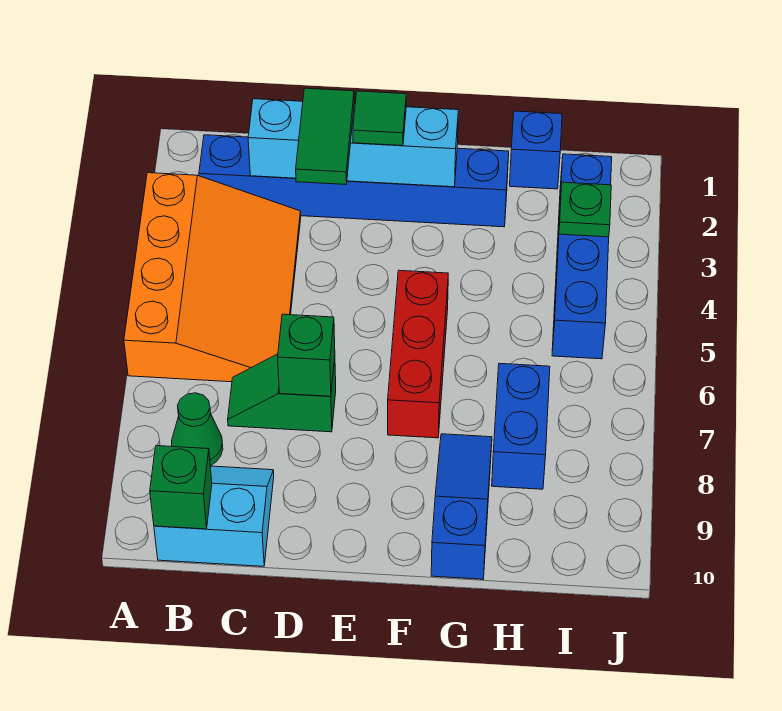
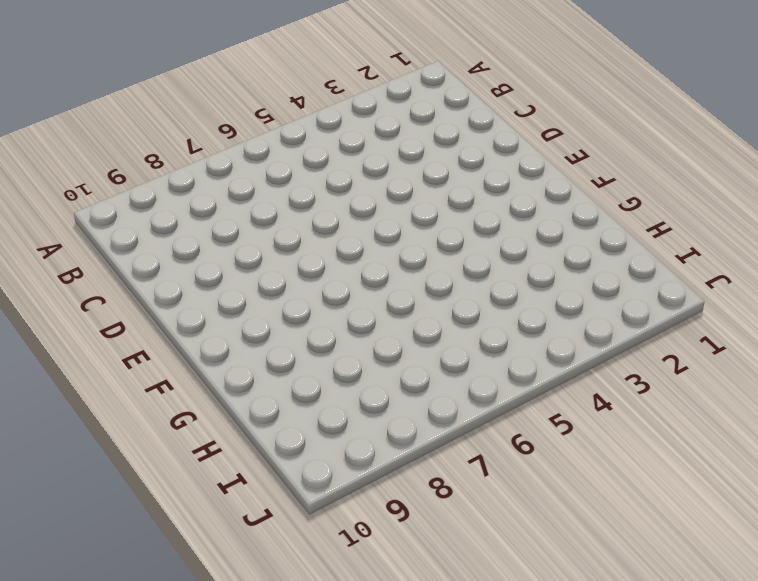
none -> orange slope A3:C6 level 1 top A
none -> blue brick B2:G2 level 1
none -> green cone B8 level 1

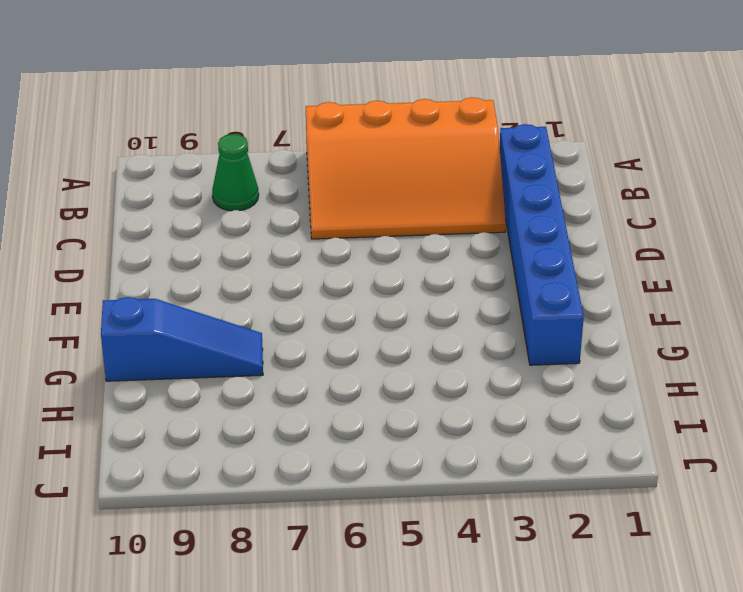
none -> cyan slope B9:C10 level 1 top 10
none -> green slope C7:D7 level 1 top D
none -> red brick F5:F7 level 1

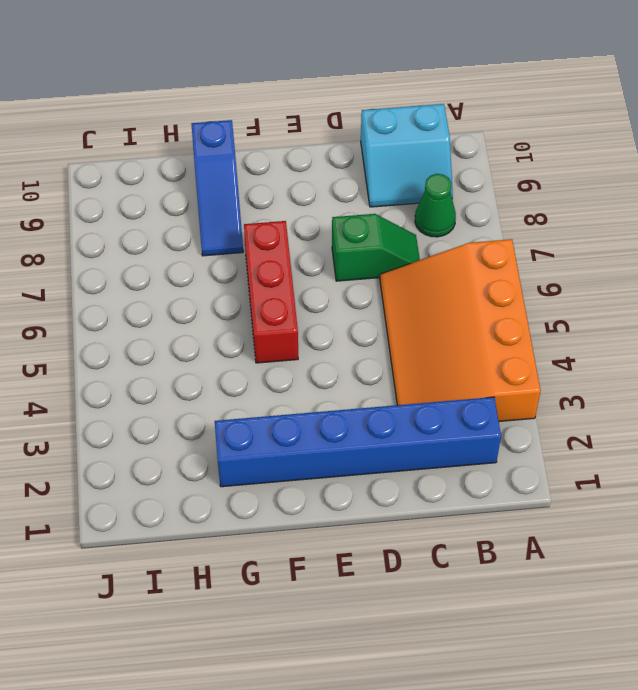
none -> blue brick H1 level 1
none -> blue brick H7:H8 level 1
none -> blue brick I2:I5 level 1

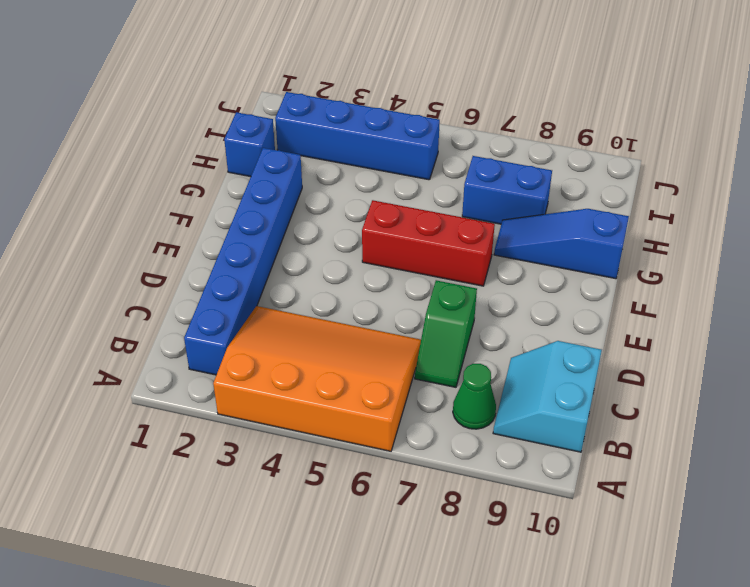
none -> green brick B10 level 2
none -> cyan brick C2:F2 level 2
none -> green brick D7 level 2

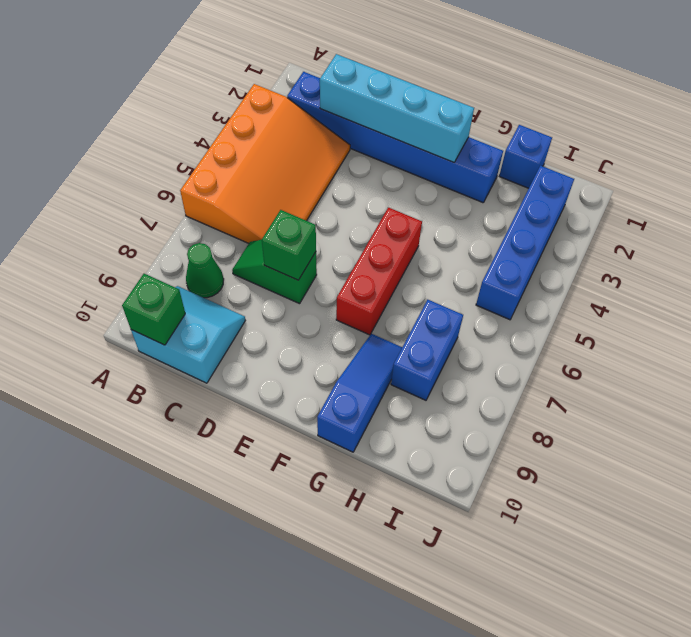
none -> green plate I3 level 2
none -> green tile D2:D3 level 3
none -> green tile E2 level 3

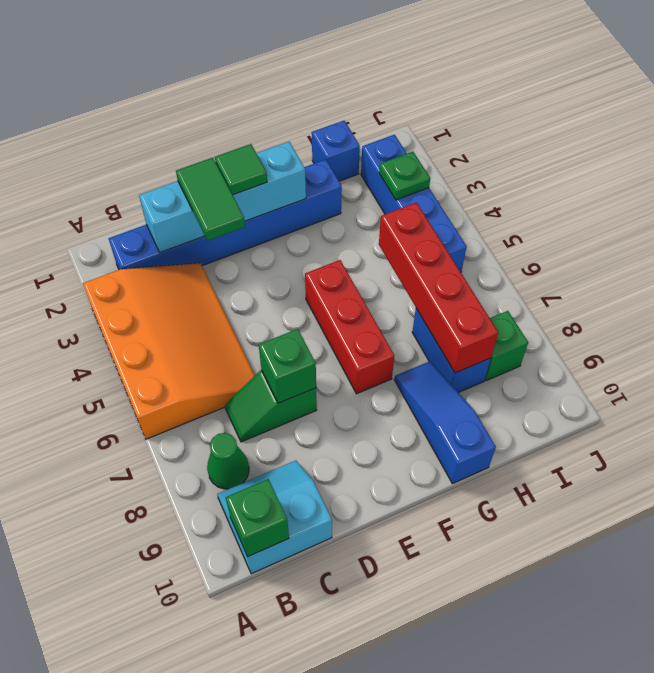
red brick H5:H8 level 2 -> none
green brick I8 level 1 -> none

